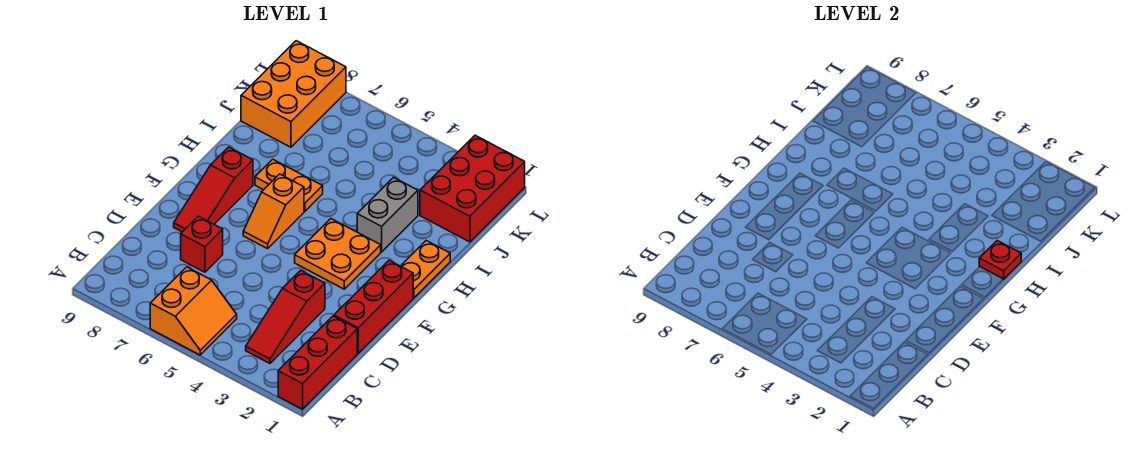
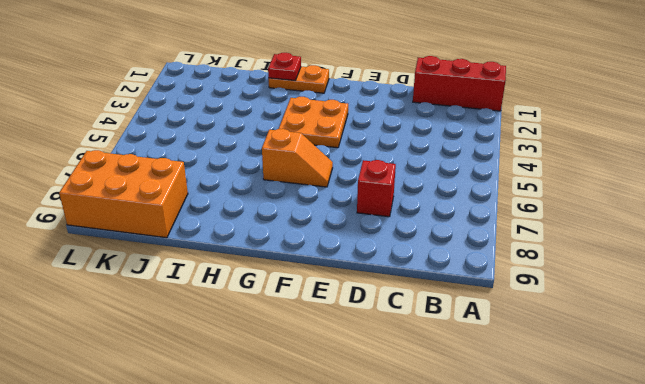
none -> orange slope A5:B6 level 1 top 6
none -> red slope B3:D3 level 1 top D
none -> red brick D1:F1 level 1

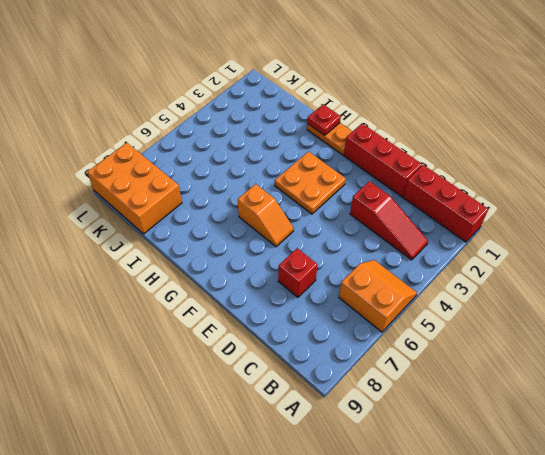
none -> red slope E8:G8 level 1 top G
none -> grey brick H3:I3 level 1
none -> orange plate H6:H7 level 1

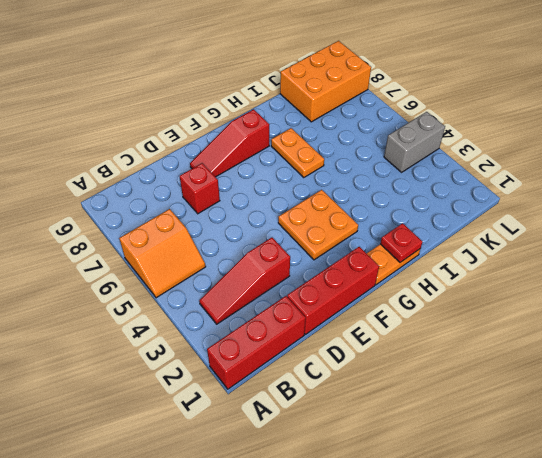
grey brick K4:L4 level 1 -> grey brick H3:I3 level 1
none -> orange slope F6:G6 level 1 top G
none -> red brick J1:L2 level 1

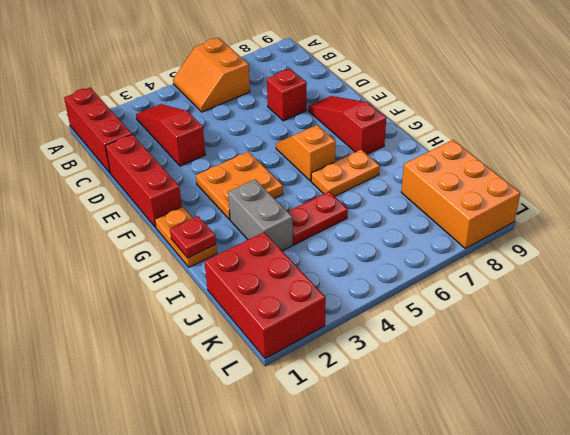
red plate I4:I5 level 1 -> none

